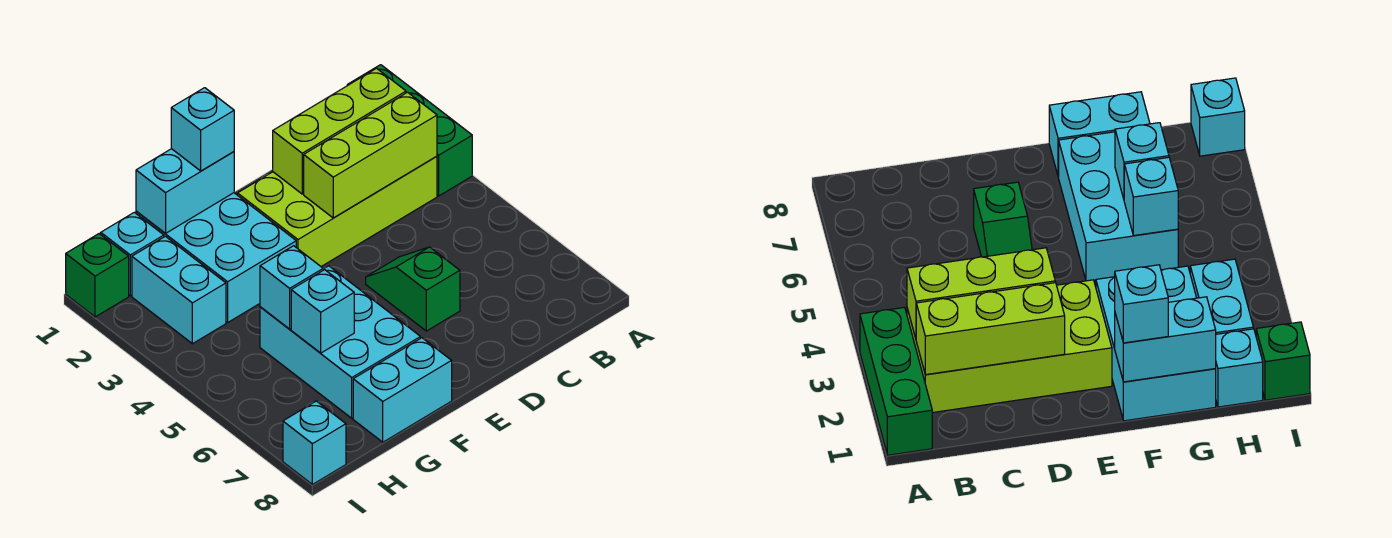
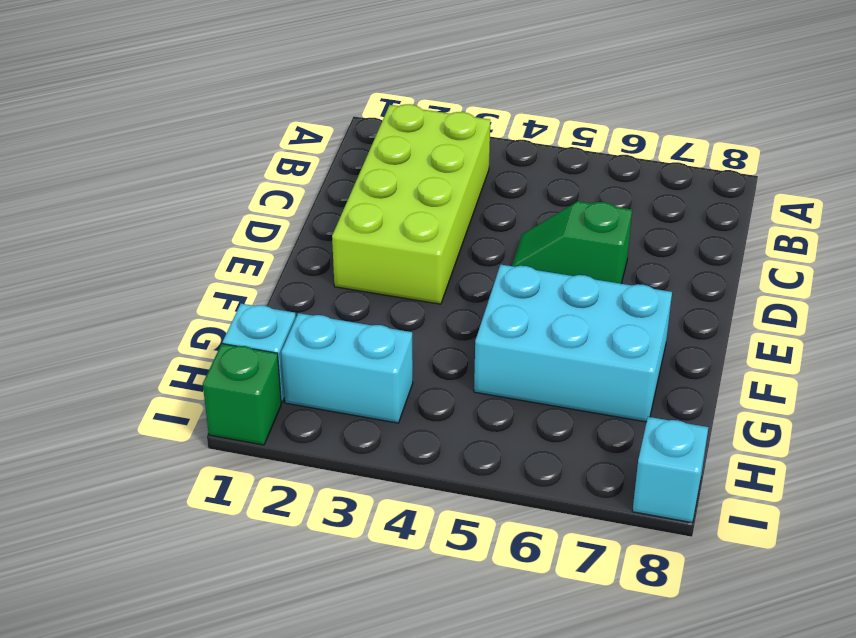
none -> green brick A1:A3 level 1
none -> cyan brick F1:G3 level 1
none -> cyan brick F8:G8 level 1

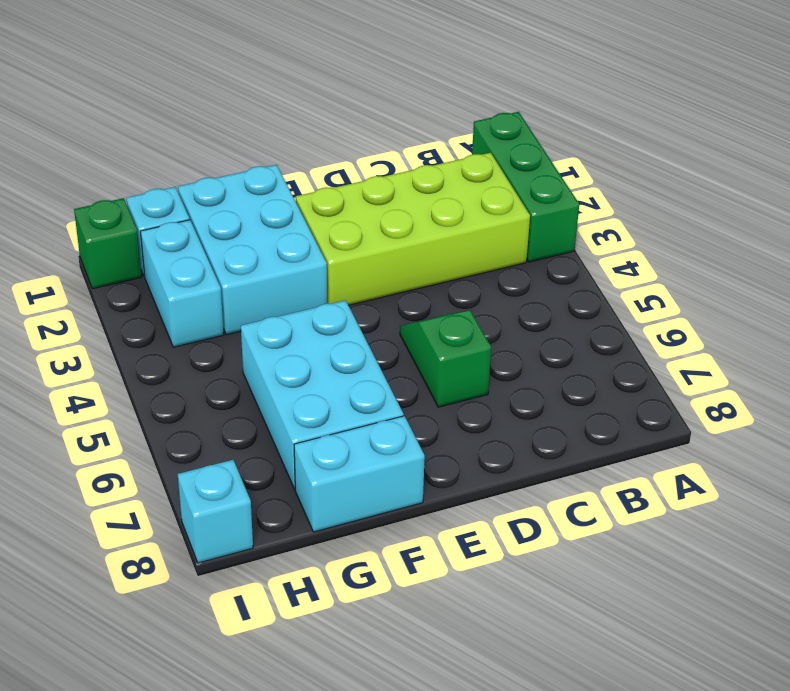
none -> lime brick B2:D2 level 2
none -> lime brick B3:D3 level 2
none -> cyan brick F1:G1 level 2

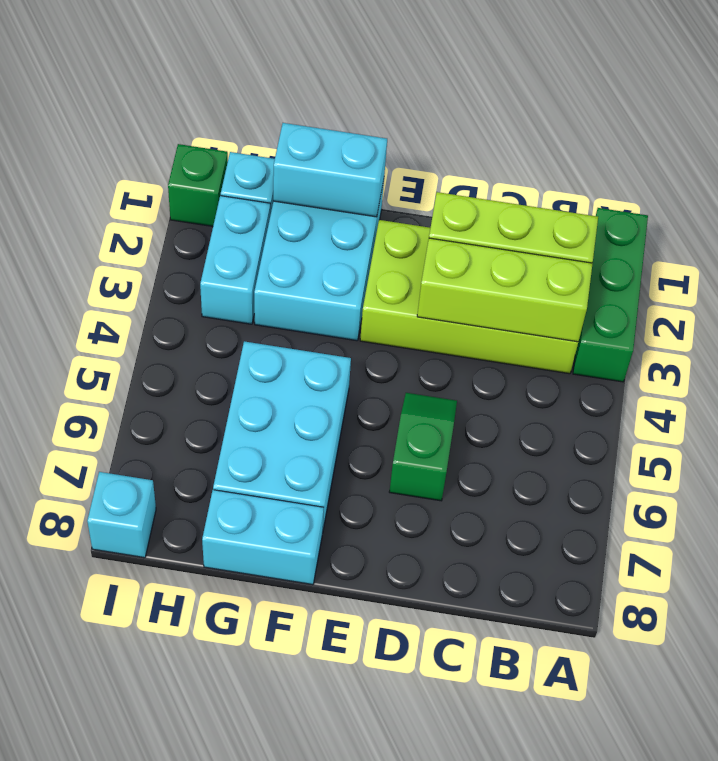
none -> cyan brick G5 level 2
none -> cyan brick G6 level 2
none -> cyan brick F1 level 3

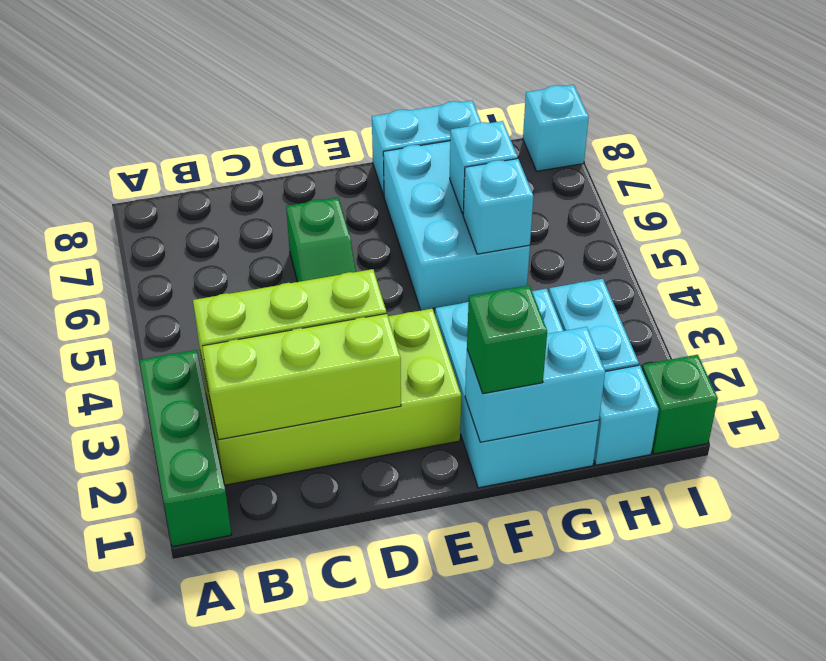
green brick F1 level 3 -> cyan brick F1 level 3

